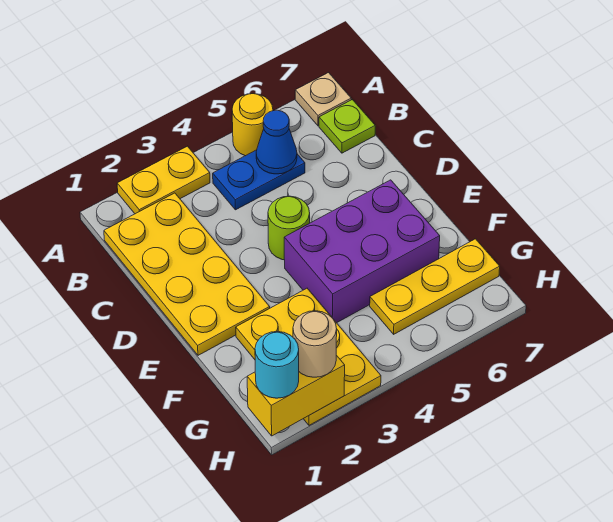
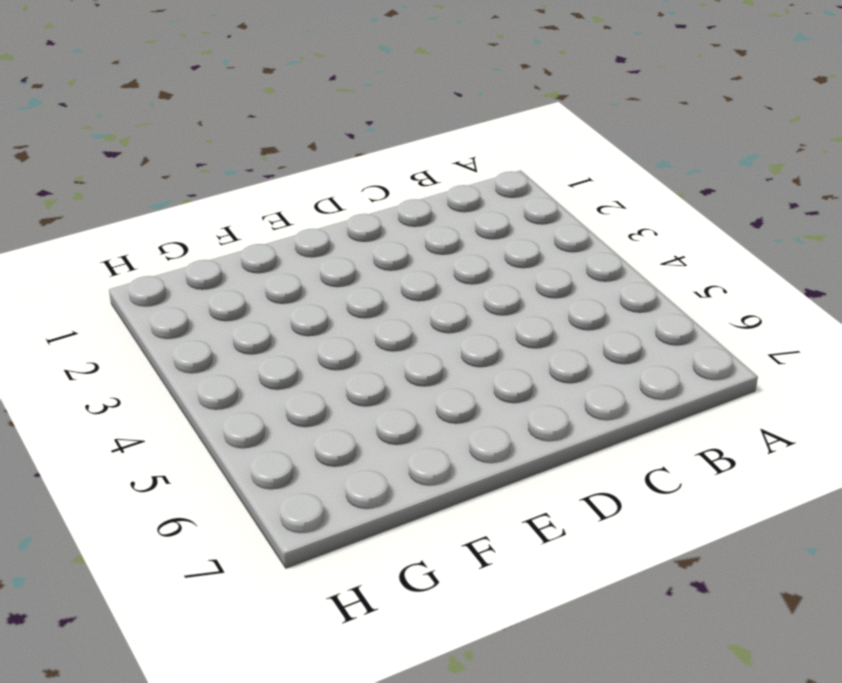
none -> yellow plate A2:A3 level 1
none -> yellow round brick A5 level 1
none -> tan plate A7 level 1

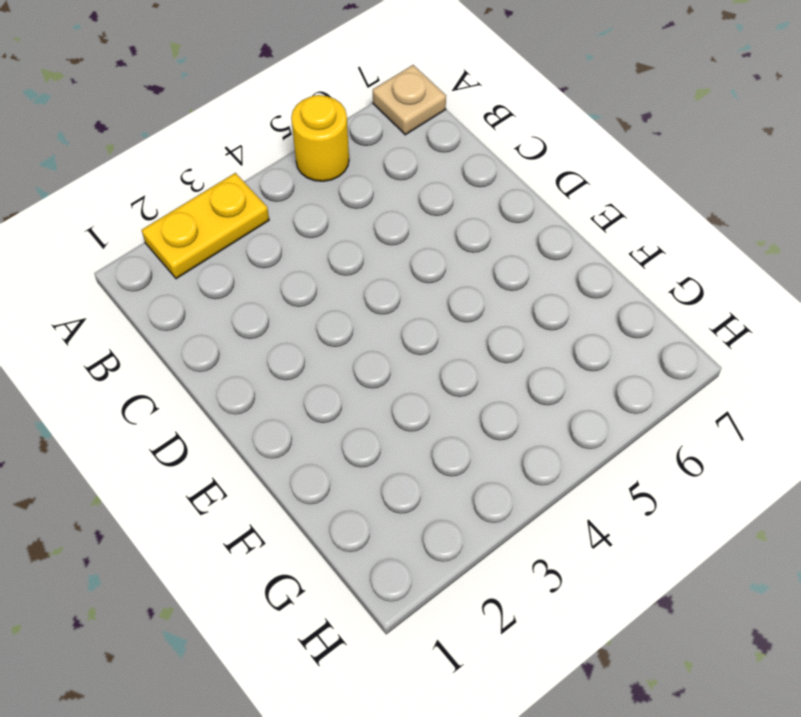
none -> yellow plate B1:E2 level 1
none -> blue plate B4:B5 level 1
none -> lime plate B7 level 1

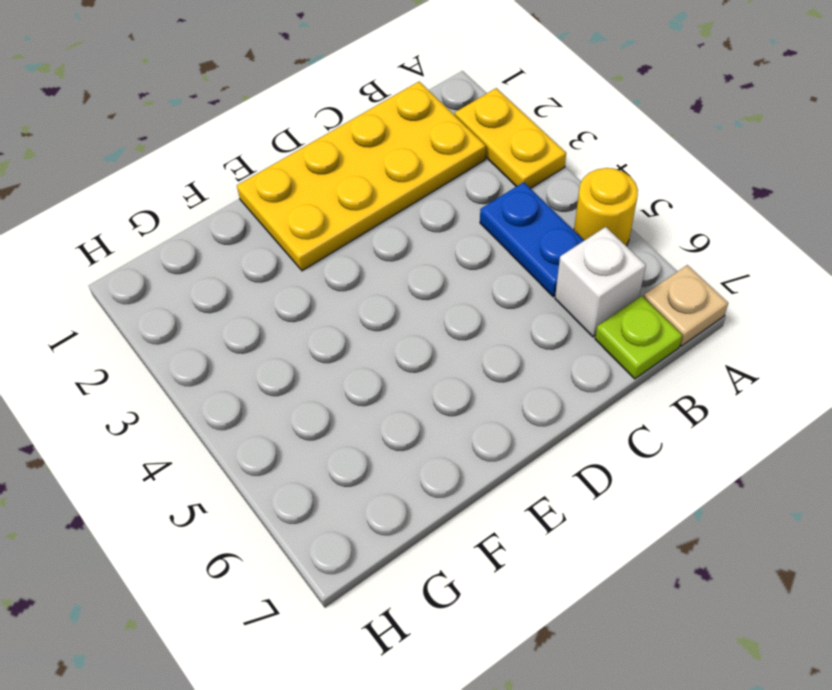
white brick B6 level 1 -> none
none -> lime round brick D4 level 1
none -> purple brick E4:F6 level 1
none -> yellow plate F2:H3 level 1

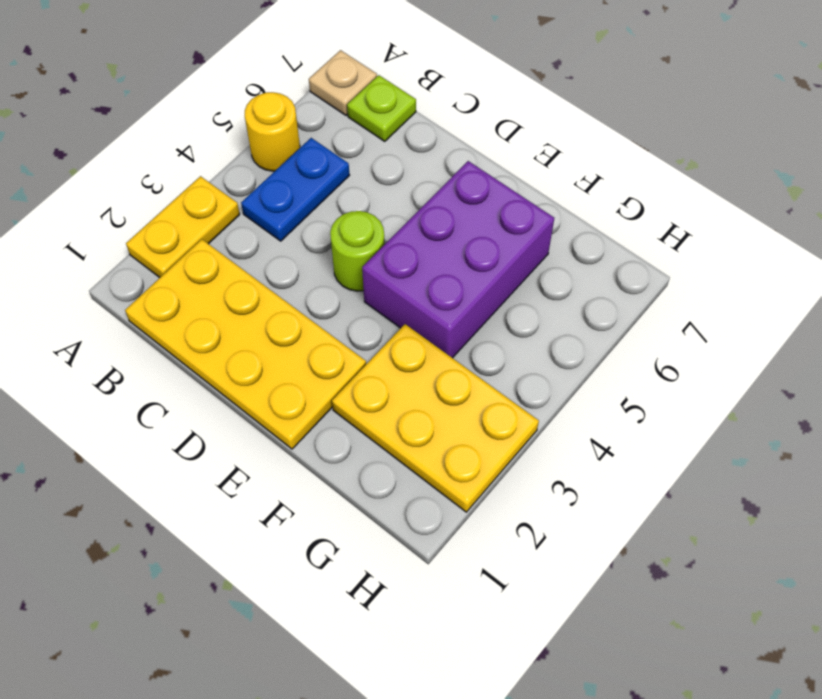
none -> yellow plate G5:G7 level 1
none -> blue cone B5 level 2
none -> yellow brick H1:H2 level 2

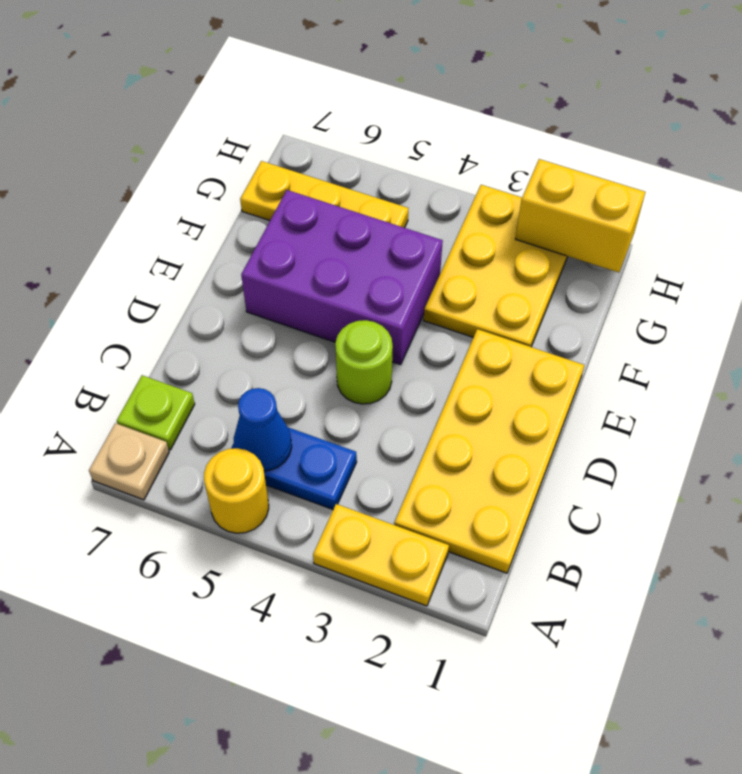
none -> cyan round brick H1 level 3
none -> tan round brick H2 level 3

